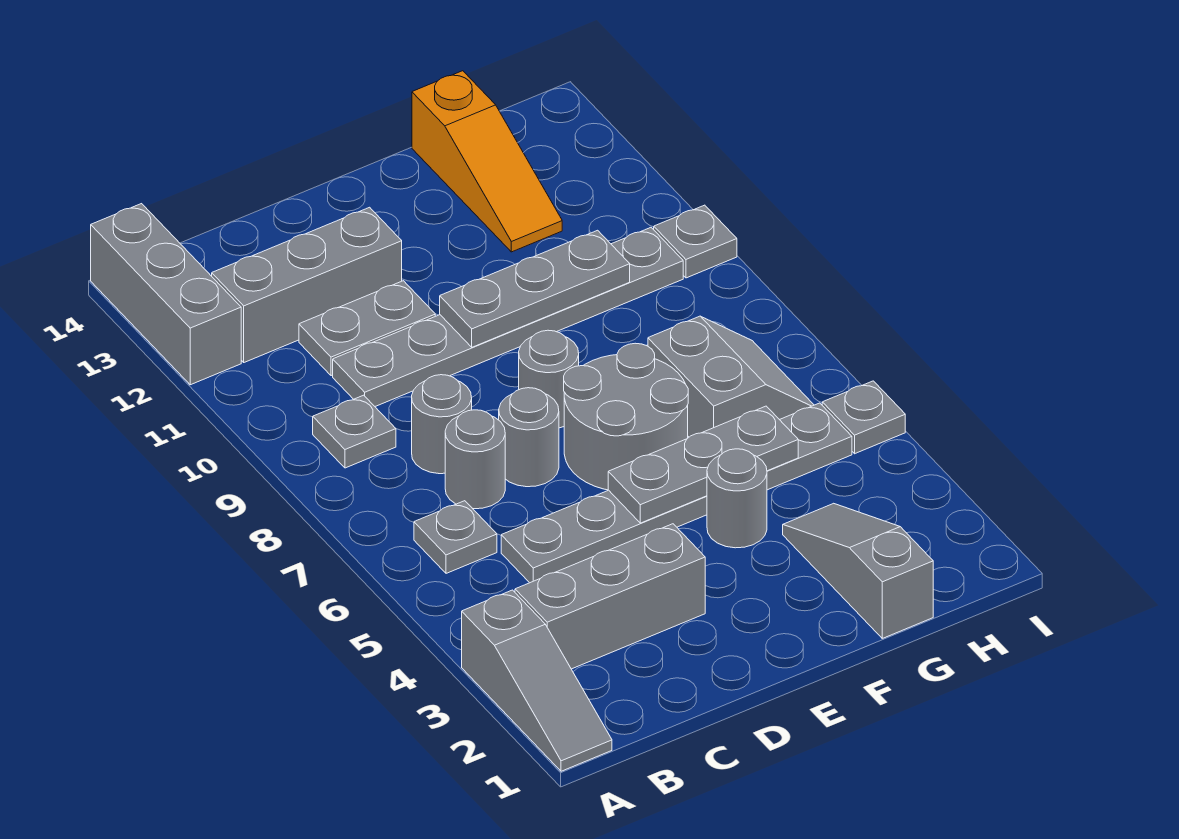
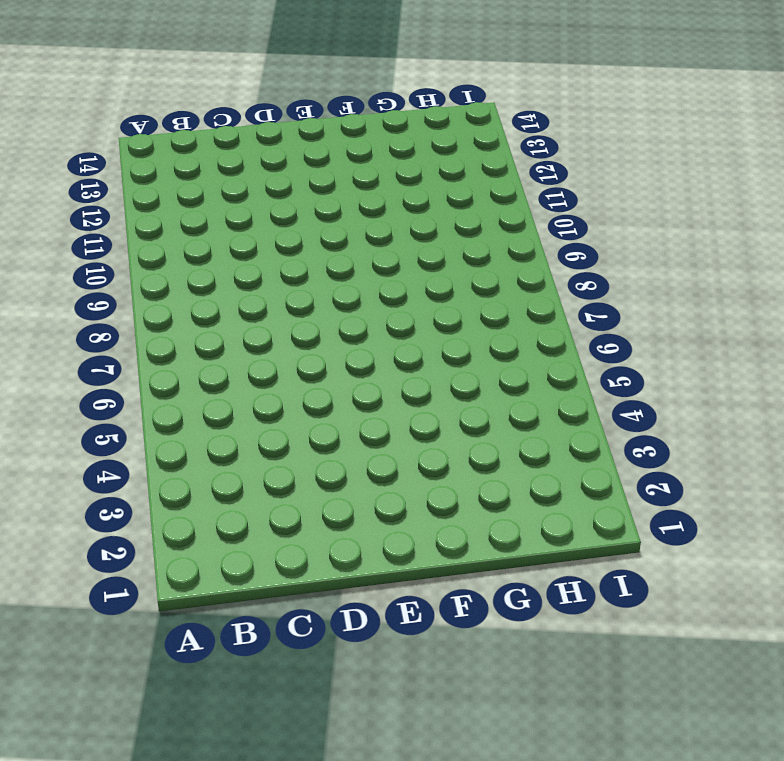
none -> grey slope A1:A3 level 1 top 3
none -> grey brick A12:A14 level 1
none -> grey brick B3:D3 level 1

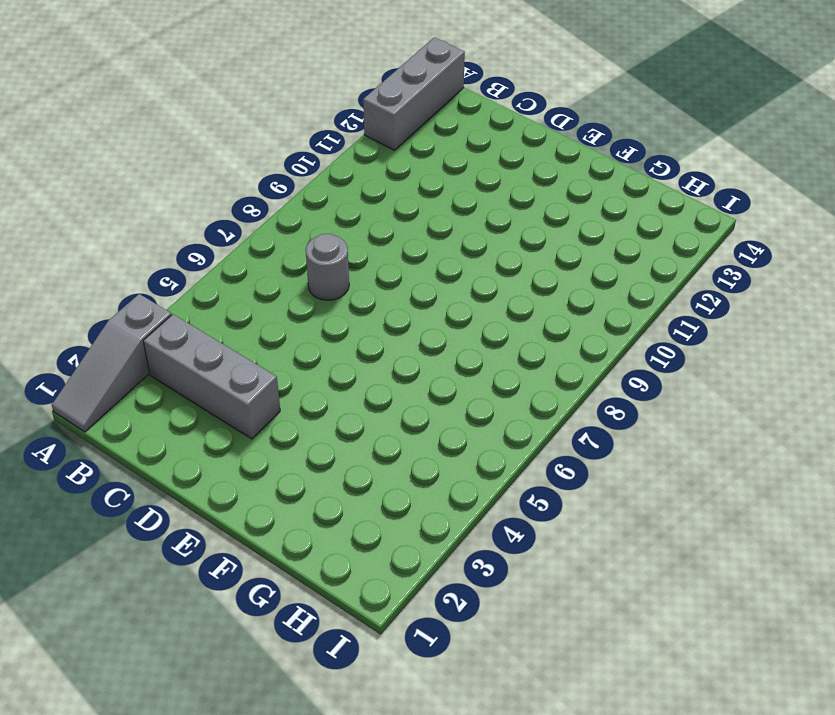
none -> grey plate B6 level 1
none -> grey plate B9 level 1
none -> grey brick B12:D12 level 1

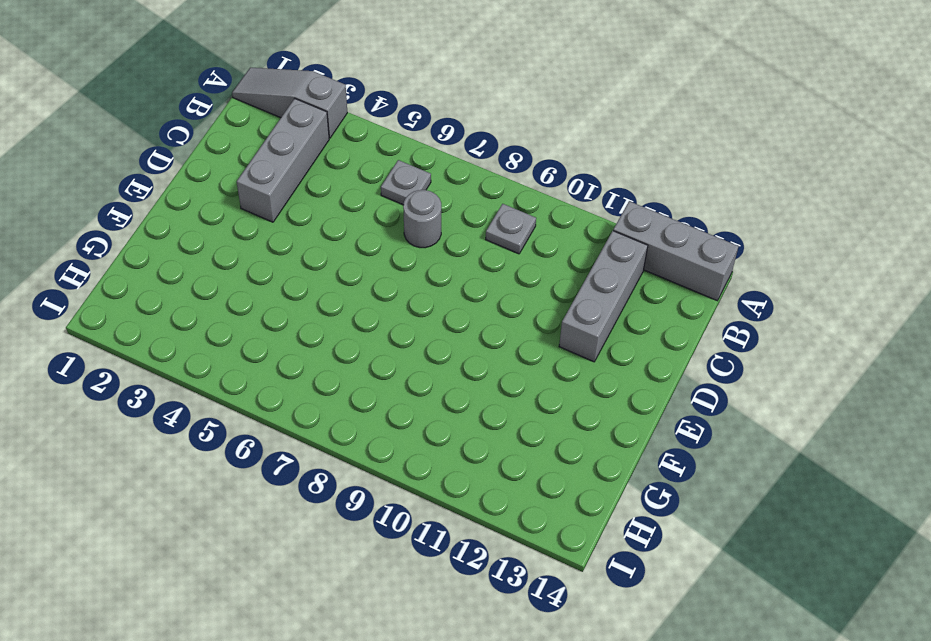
none -> grey plate C5:H5 level 1
none -> grey round brick C8 level 1
none -> grey plate C10:H10 level 1

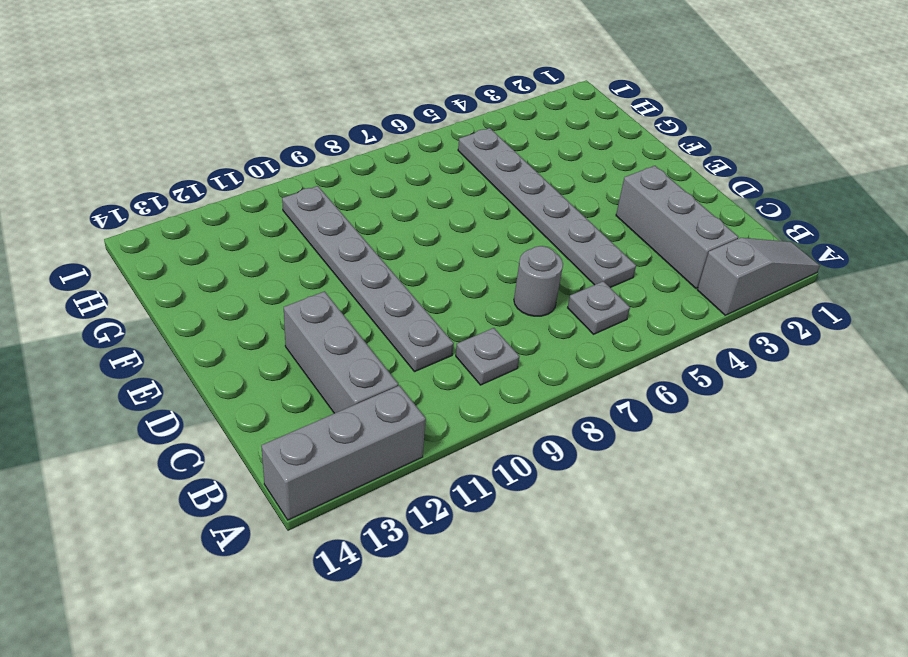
none -> grey round brick C8 level 1
none -> grey plate C11:D11 level 1
none -> grey round brick D7 level 1

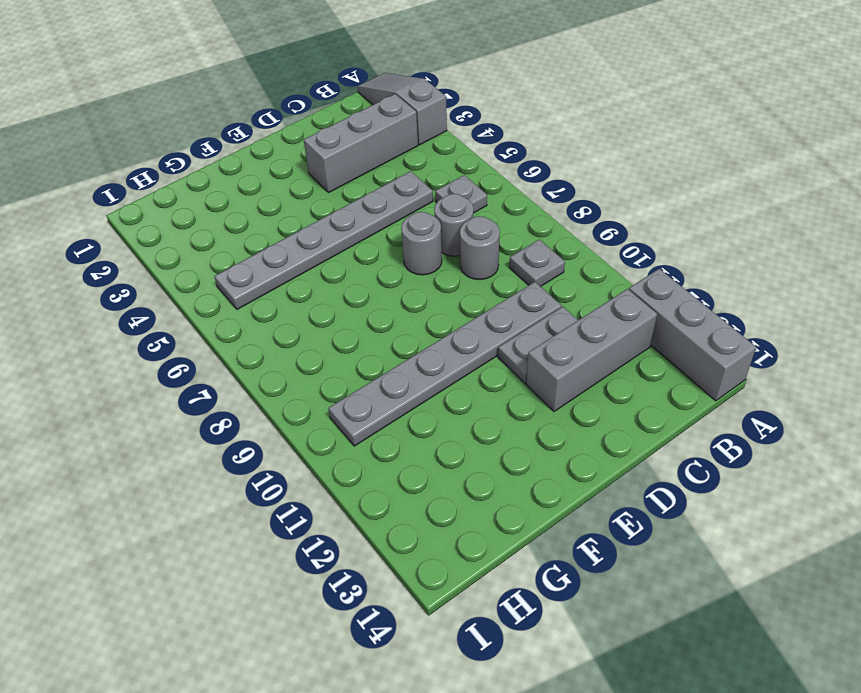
none -> grey round brick E6:F7 level 1
none -> grey round brick E8 level 1
none -> grey round brick F4 level 1

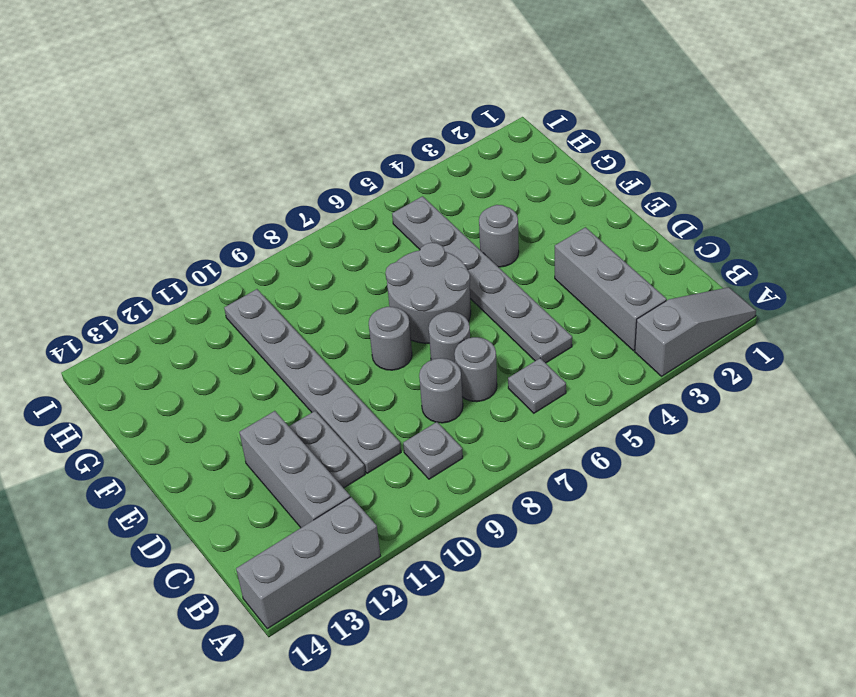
none -> grey slope G1:G3 level 1 top 1
none -> grey slope G6:H7 level 1 top G
none -> orange slope G12:G14 level 1 top 14

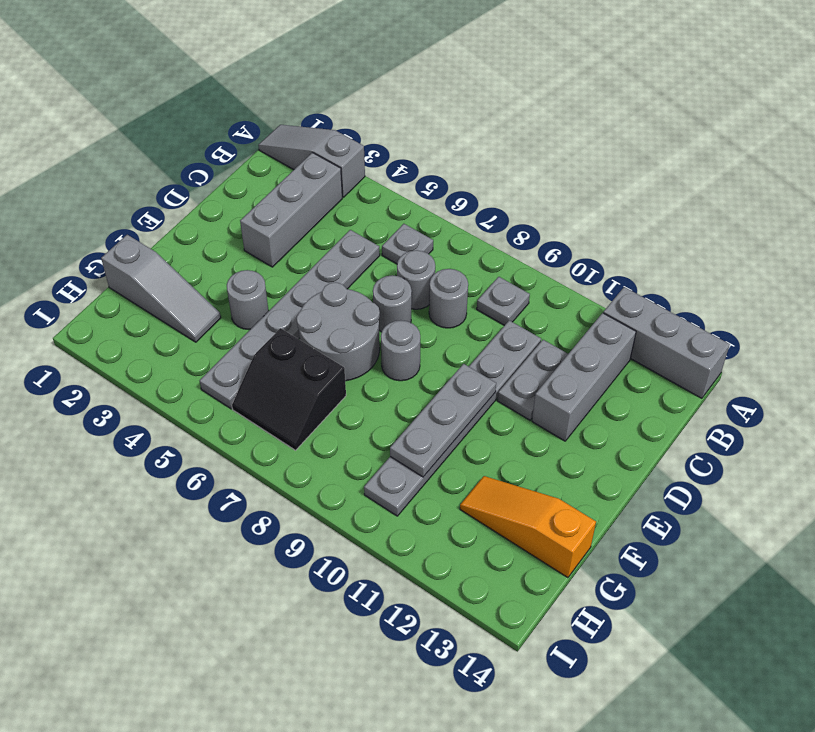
black slope G6:H7 level 1 top G -> grey slope G6:H7 level 1 top G
none -> grey plate I5 level 1
none -> grey plate I10 level 1
none -> grey plate E5:G5 level 2

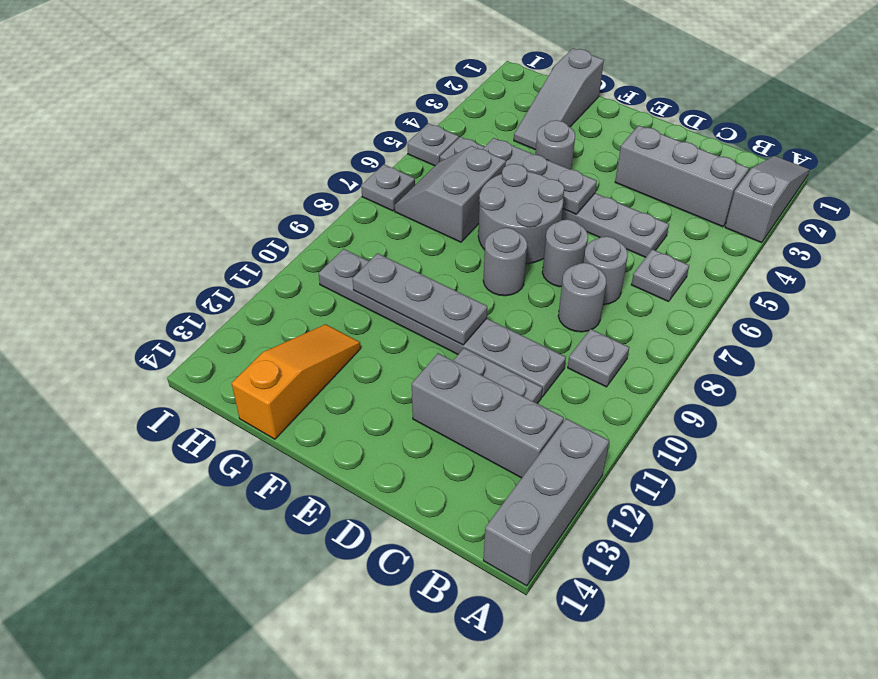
grey plate I7 level 1 -> grey plate I10 level 1

